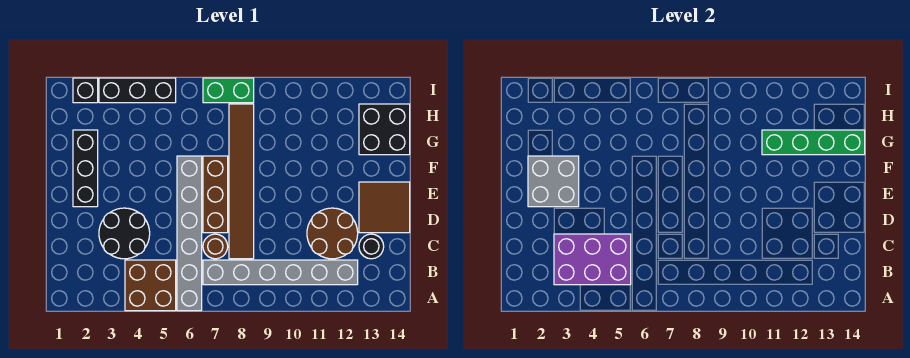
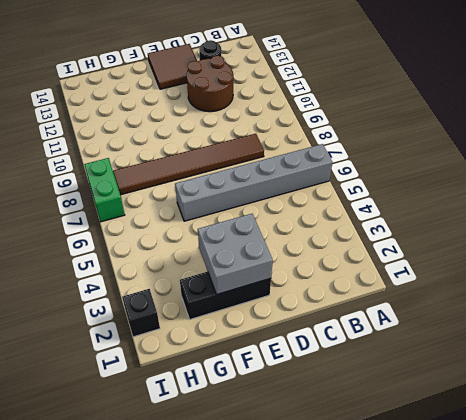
none -> brown brick A4:B5 level 1
none -> grey brick B7:B12 level 1
none -> black round brick C3:D4 level 1

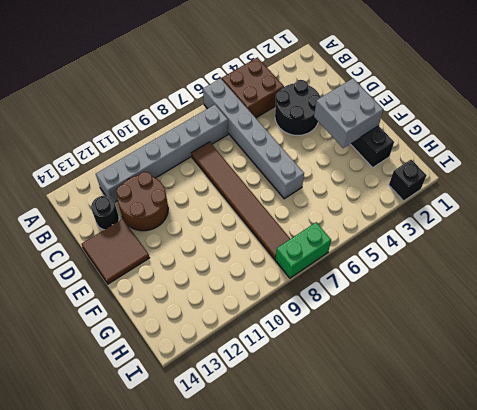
none -> brown round brick C7 level 1
none -> brown brick D7:F7 level 1
none -> black brick G13:H14 level 1

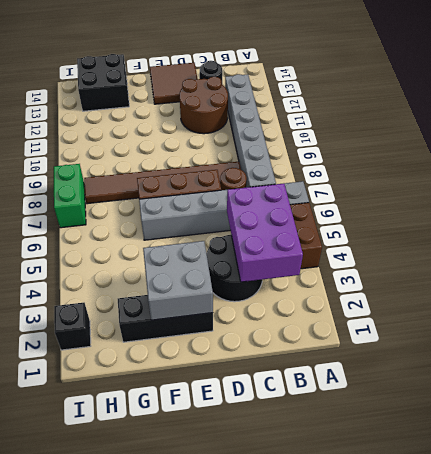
none -> black brick I3:I5 level 1
none -> green brick G11:G14 level 2

